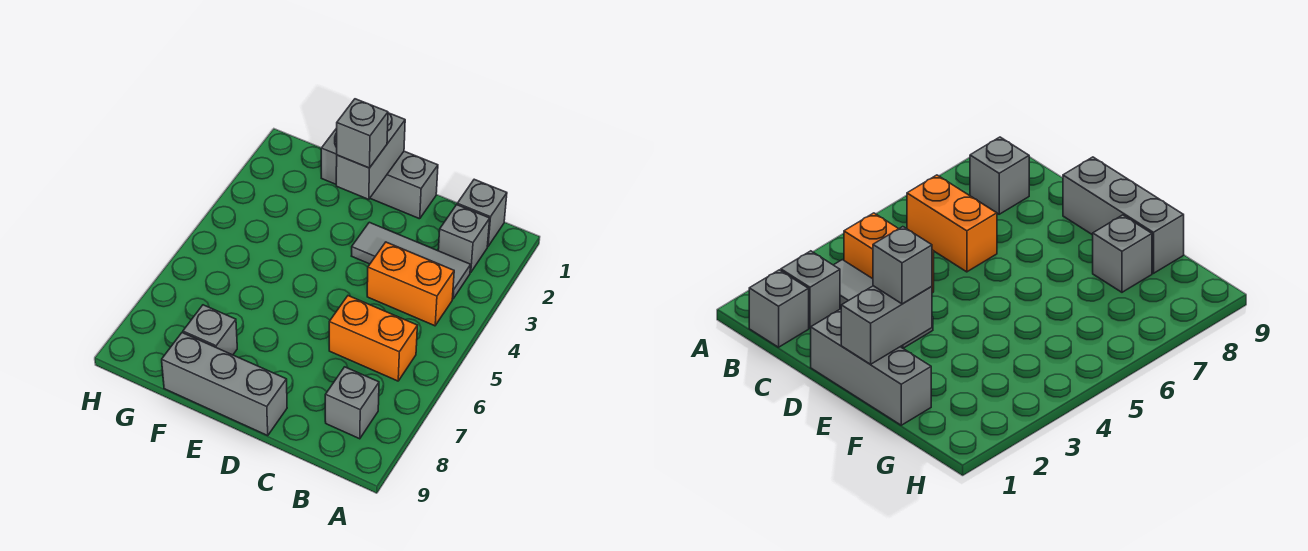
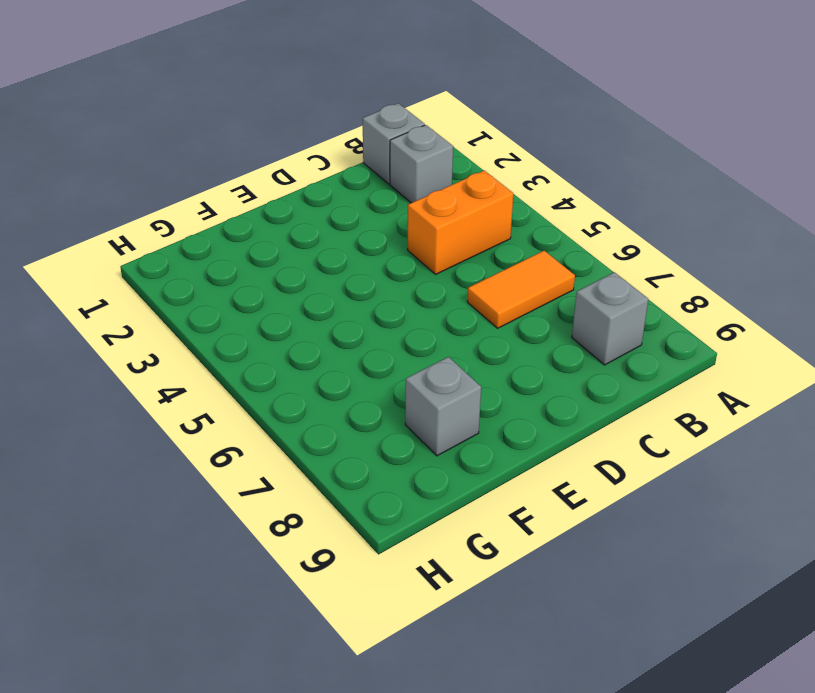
orange tile B6:C6 level 1 -> orange brick B6:C6 level 1
none -> grey tile B3:D3 level 1
none -> grey brick D1:F1 level 1

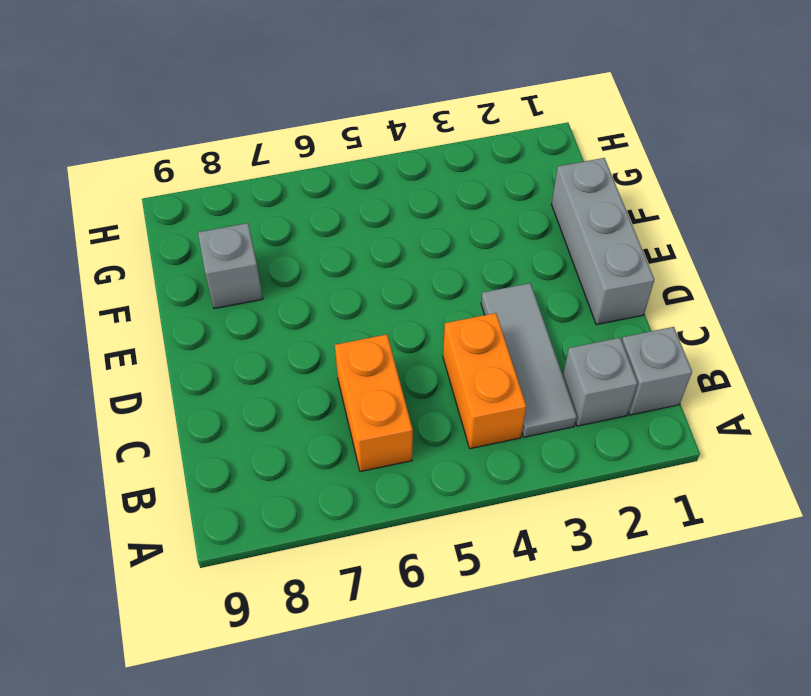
none -> grey brick B8 level 1
none -> grey brick D9:F9 level 1

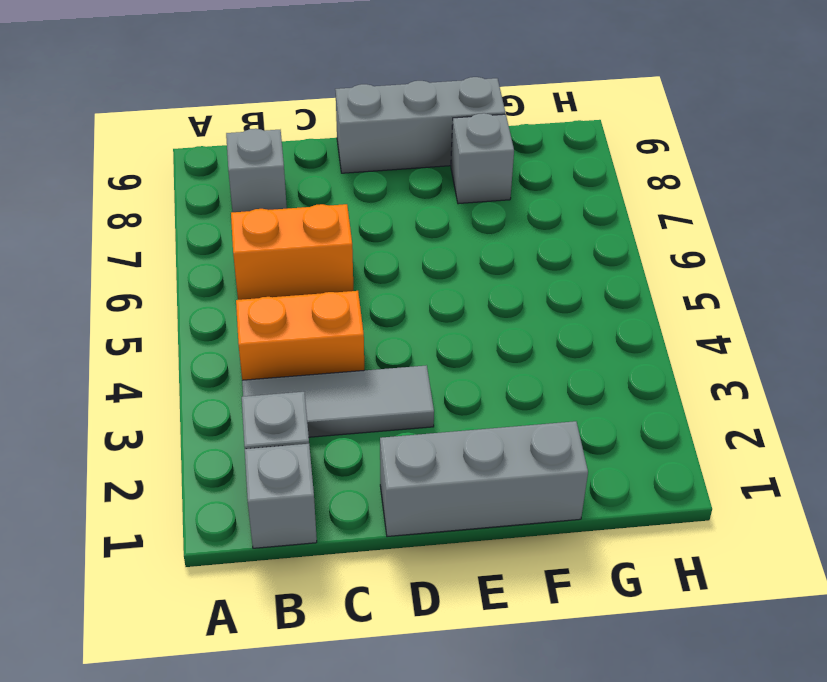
none -> grey brick E1:E2 level 2
none -> grey brick E2 level 3

